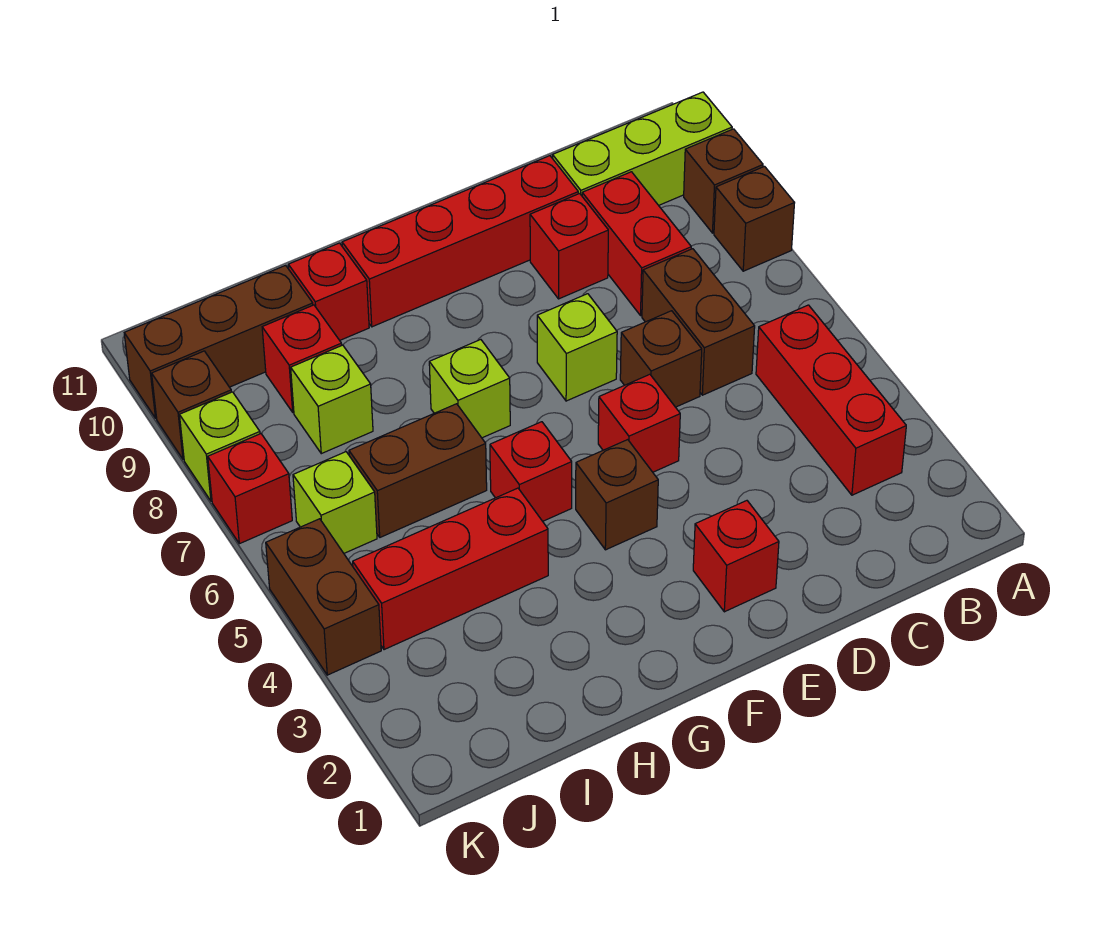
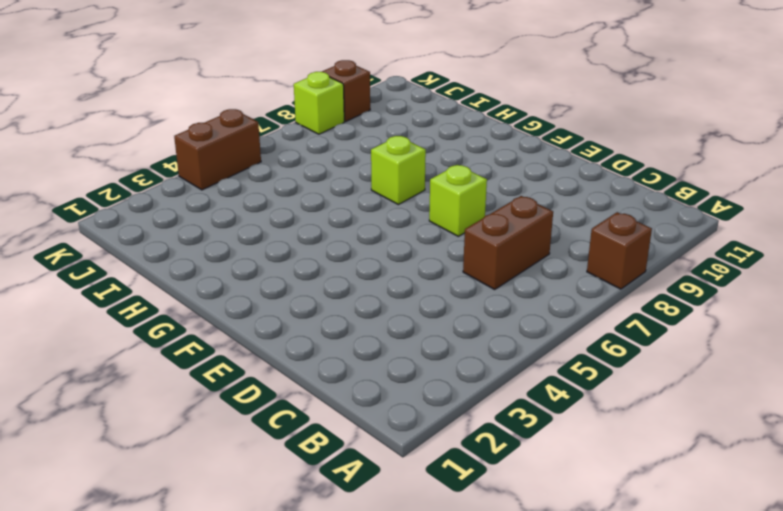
none -> brown brick A9 level 1
none -> lime brick A10:C10 level 1
none -> red brick B3:B5 level 1

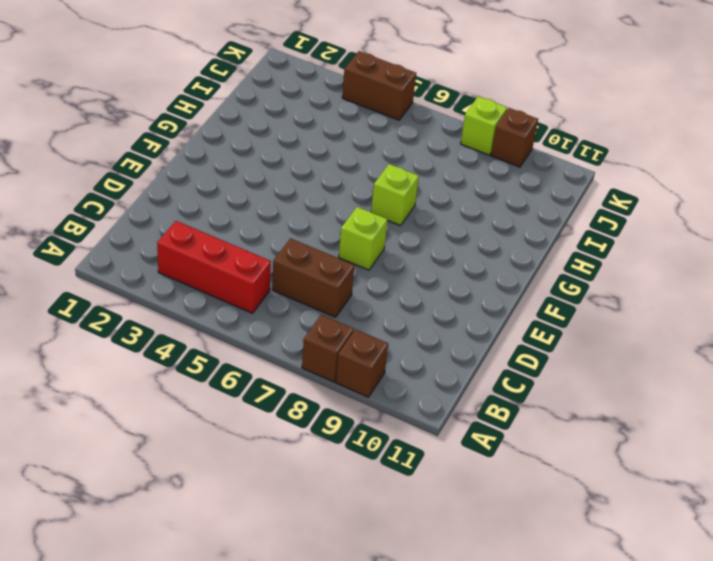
none -> lime brick A10:C10 level 1
none -> red brick C8:C9 level 1
none -> brown brick D6 level 1

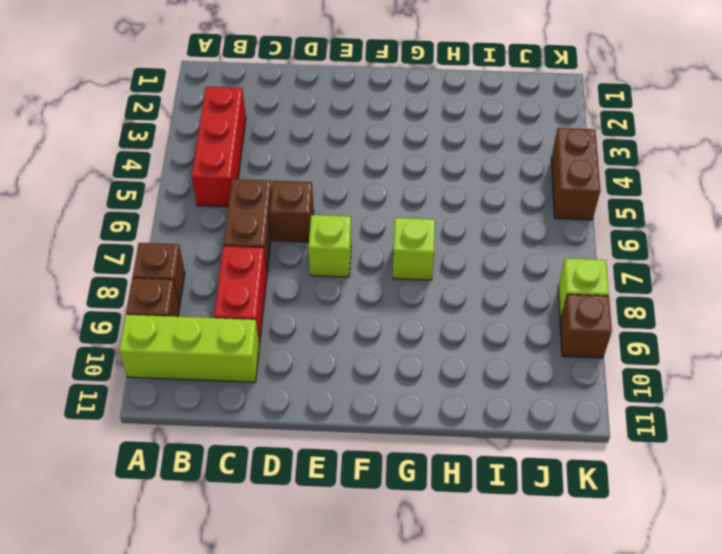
none -> red brick D9 level 1
none -> red brick D10:G10 level 1
none -> red brick E2 level 1

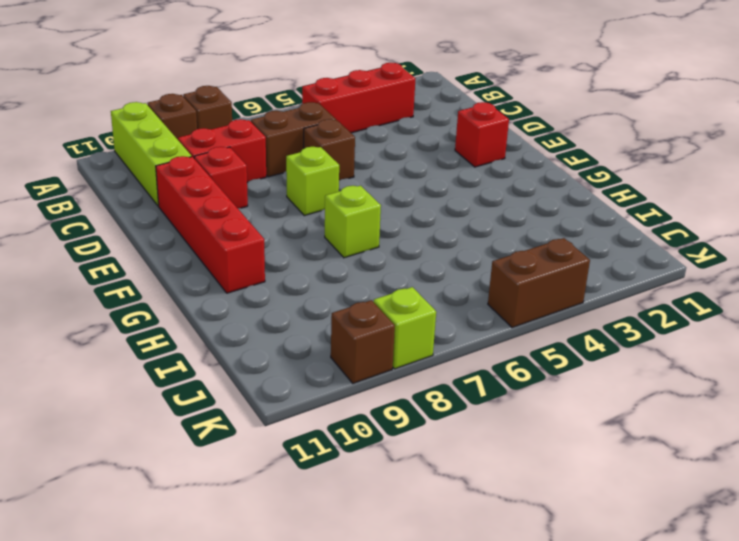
none -> red brick E5 level 1
none -> brown brick F4 level 1
none -> red brick G5 level 1

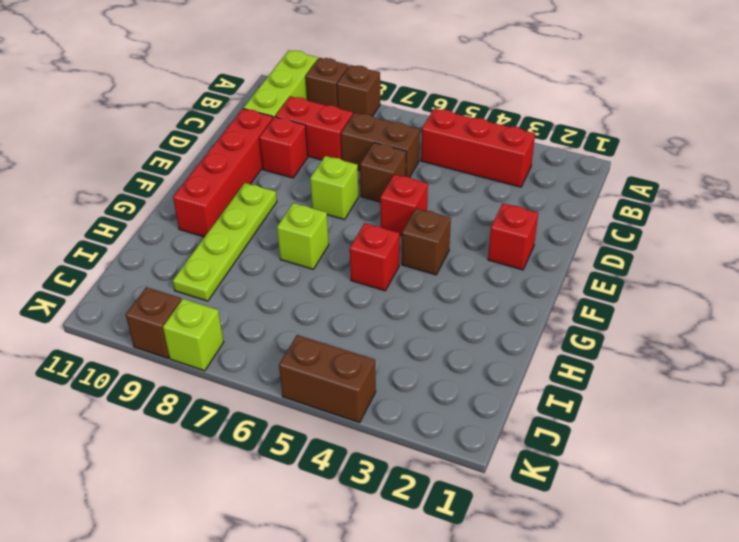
lime plate F9:I9 level 1 -> red brick I9 level 1
none -> red brick H4:J4 level 1
none -> brown brick H6:I6 level 1
none -> red brick H10 level 1

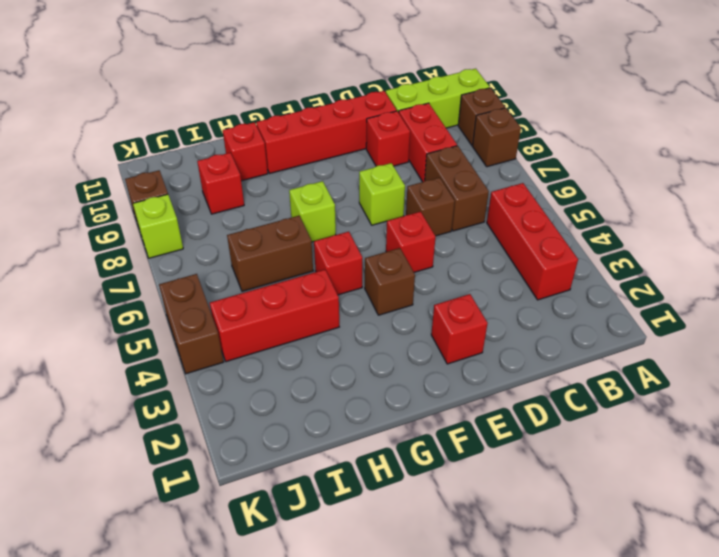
none -> lime brick I8 level 1
none -> brown brick I10:K10 level 1
none -> lime brick J6 level 1

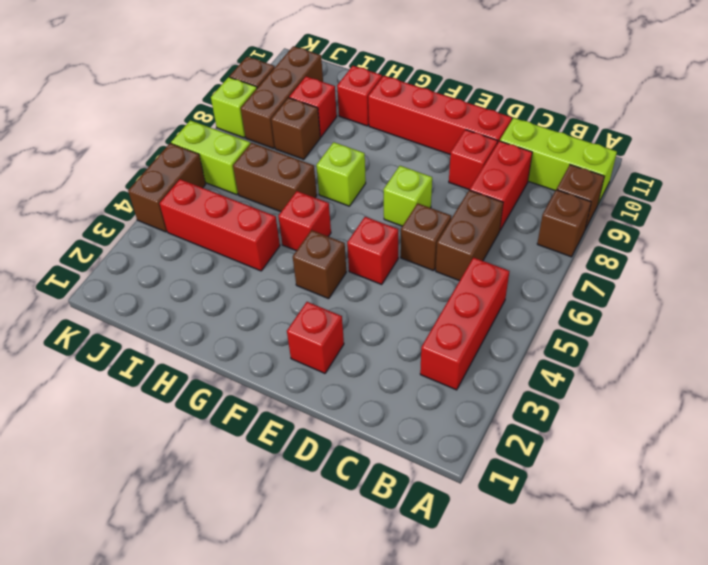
brown brick I8 level 1 -> lime brick I8 level 1
lime brick J6:K6 level 1 -> lime brick J6 level 1
brown brick J8:J10 level 1 -> brown brick I10:K10 level 1
none -> red brick K7 level 1

